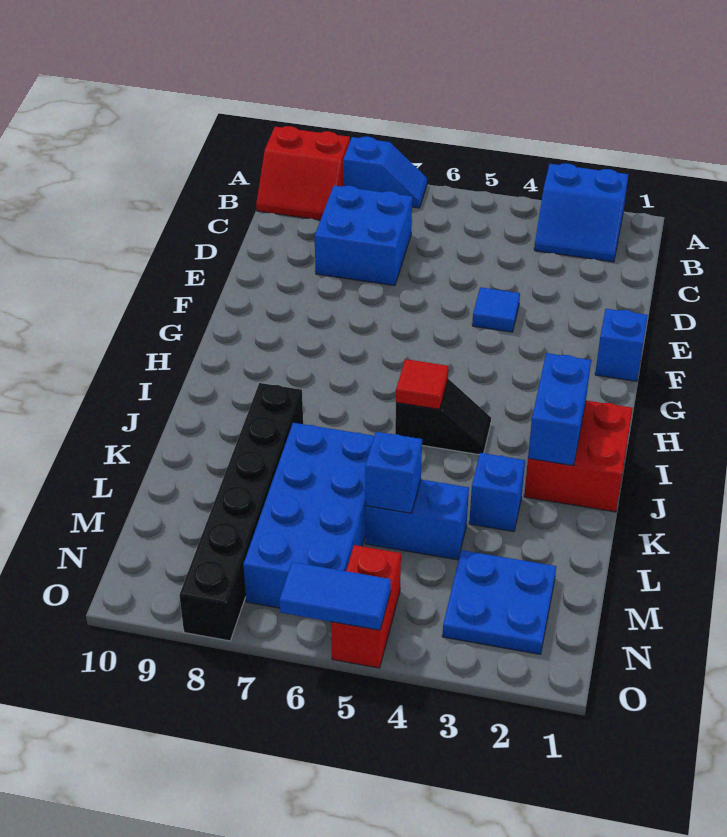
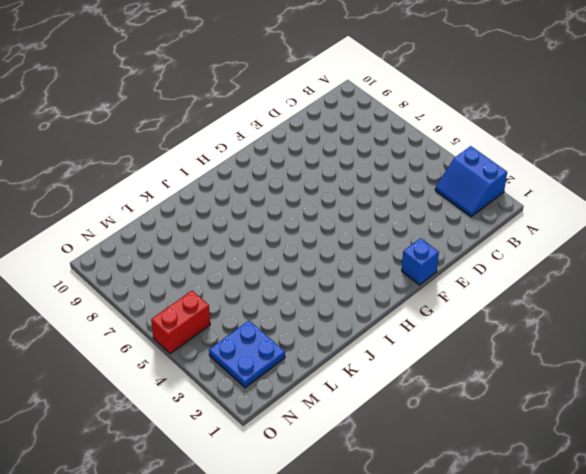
none -> blue slope A7:A8 level 1 top 8
none -> red slope A9:B10 level 1 top A
none -> blue brick C7:D8 level 1

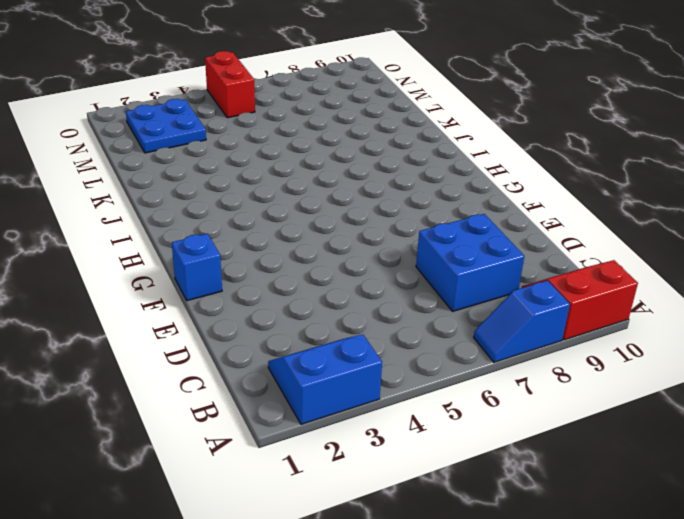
none -> blue tile E4 level 1
none -> red brick I1:J2 level 1
none -> black slope I4:I5 level 1 top 5

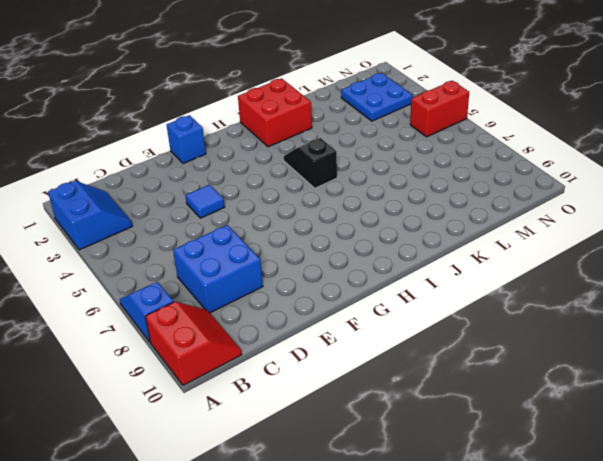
none -> black brick J8:O8 level 1
none -> blue brick K3 level 1
none -> blue brick K6:N7 level 1

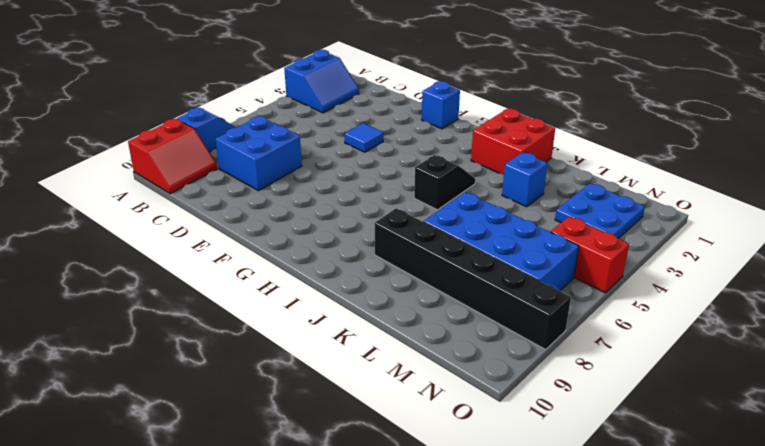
none -> blue brick L4:L5 level 1
none -> blue brick I2:J2 level 2
none -> red tile I5 level 2

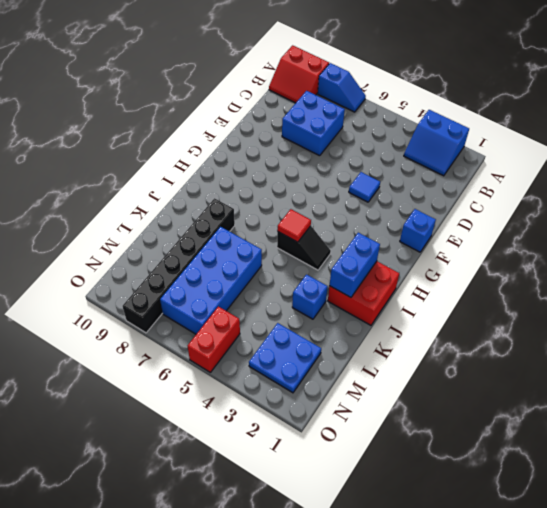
none -> blue brick L4:L5 level 1
none -> blue brick L5 level 2
none -> blue tile O5:O6 level 2

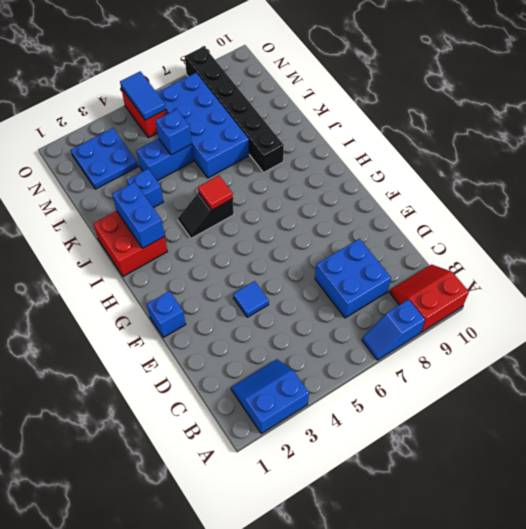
blue tile N5:O5 level 2 -> blue tile O5:O6 level 2

